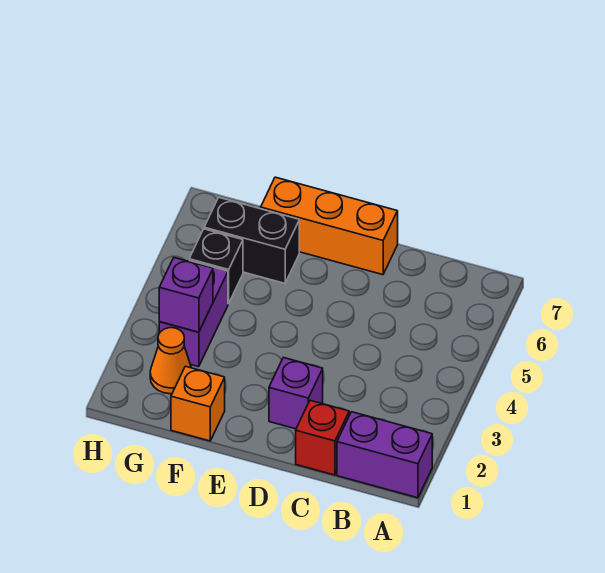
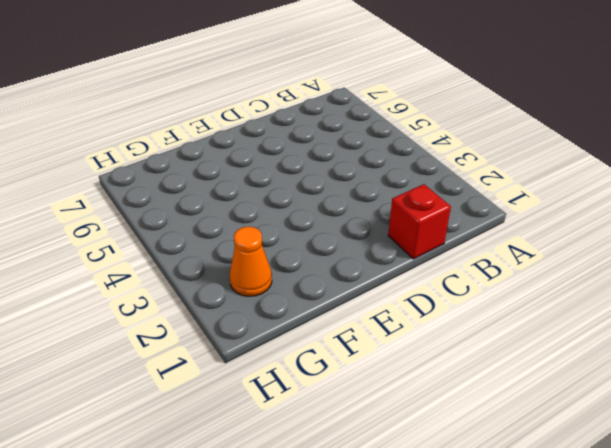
none -> purple brick A1:B1 level 1
none -> purple brick D2 level 1

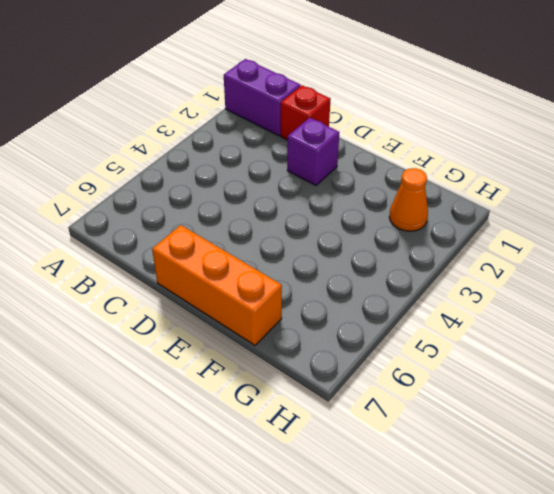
none -> orange brick F1 level 1
none -> black brick F6:G6 level 1

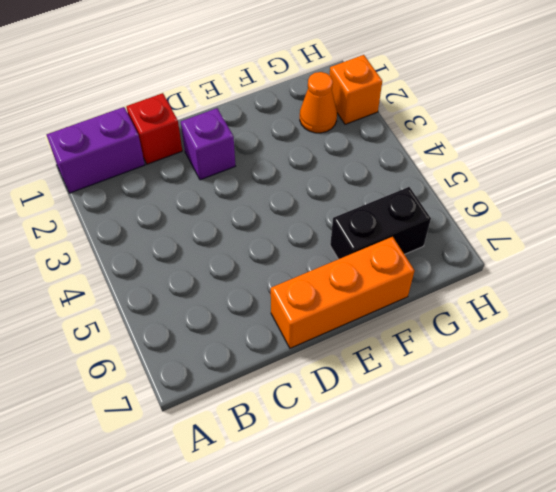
orange brick H2 level 1 -> orange brick F1 level 1
none -> purple brick G3:G4 level 1
none -> black brick G5 level 1

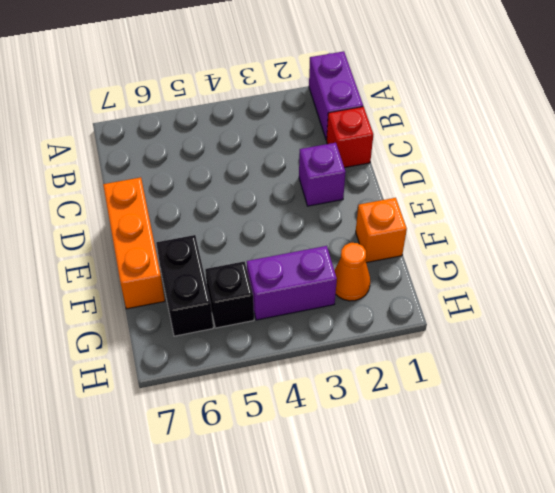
none -> purple brick G3 level 2

